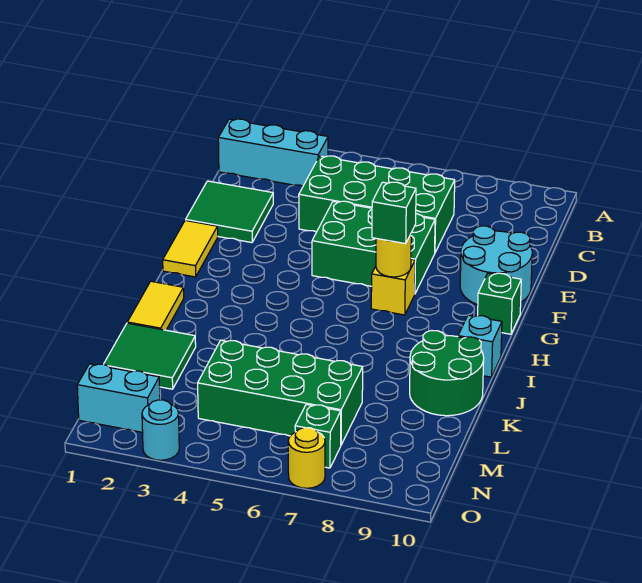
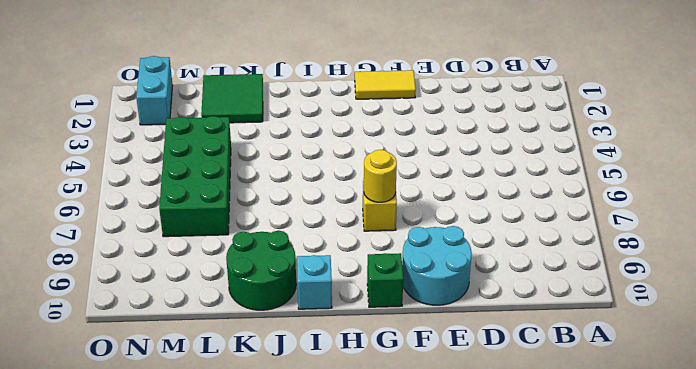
none -> cyan brick B1:B3 level 1
none -> green brick C4:D7 level 1
none -> green tile D1:E2 level 1

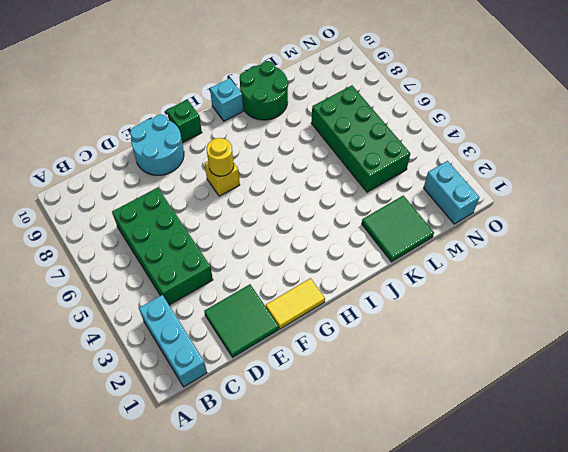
none -> green brick E5:F7 level 1
none -> yellow tile I1:J1 level 1
none -> green brick N7 level 1

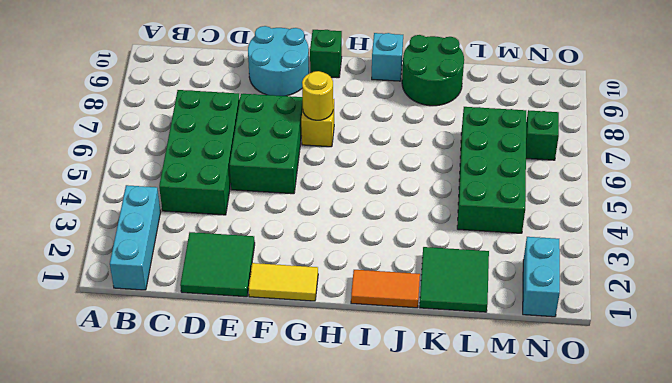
orange tile I1:J1 level 1 -> yellow tile I1:J1 level 1
none -> cyan round brick O3 level 1
none -> yellow round brick O7 level 1
none -> green brick G7 level 3

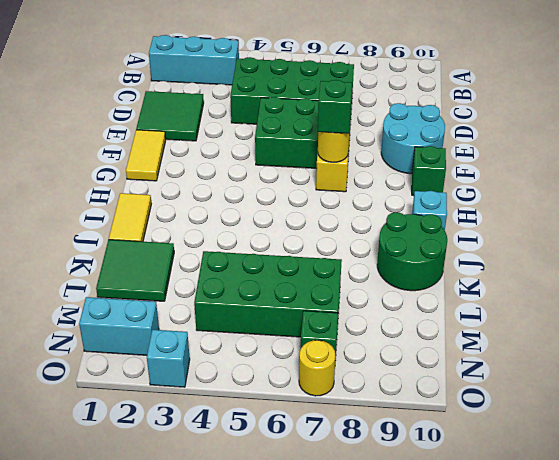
cyan brick O3 level 1 -> cyan round brick O3 level 1

